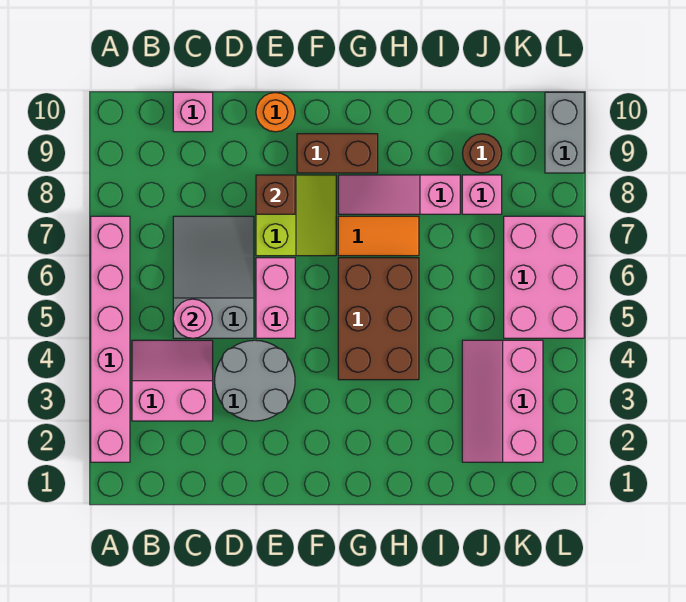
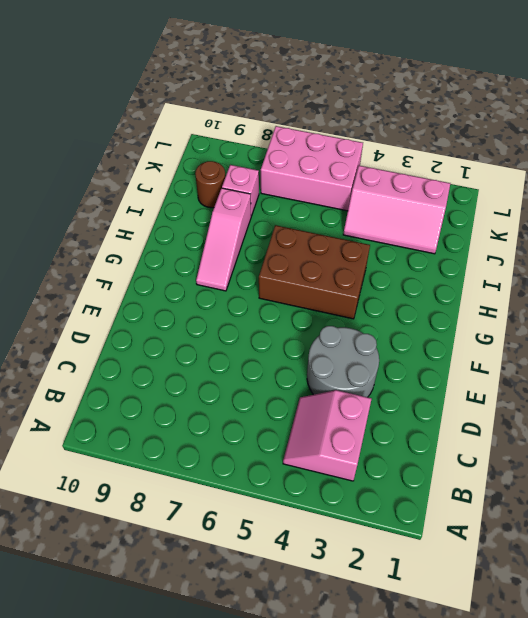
none -> pink brick A2:A7 level 1
none -> grey slope C5:D7 level 1 top 5
none -> pink brick C10 level 1

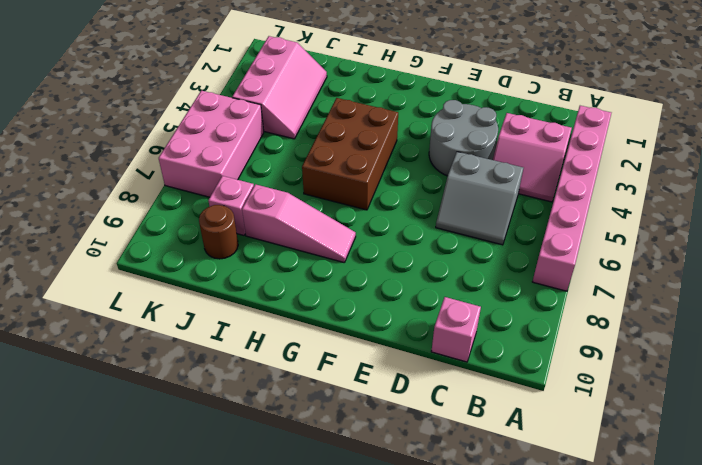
grey slope C5:D6 level 1 top 5 -> grey slope C5:D7 level 1 top 5
none -> pink brick E5:E6 level 1
none -> lime slope E7:F8 level 1 top E
none -> orange round brick E10 level 1

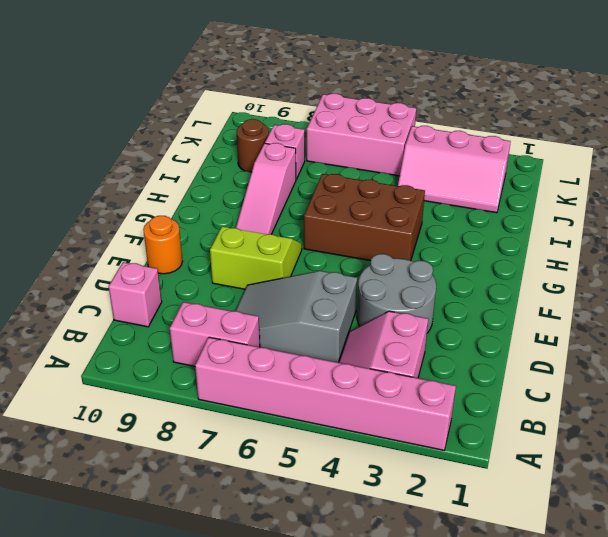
pink brick B7:B8 level 1 -> pink brick E5:E6 level 1
none -> brown brick F9:G9 level 1
none -> orange tile G7:H7 level 1
none -> grey brick L9:L10 level 1

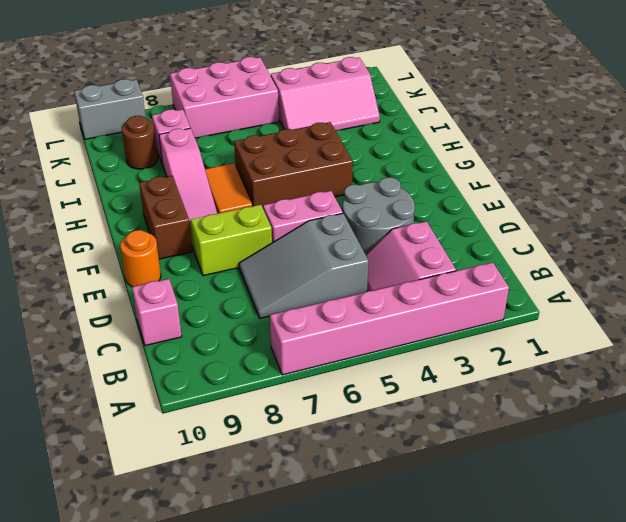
none -> pink round brick C5 level 2
none -> brown brick E8 level 2

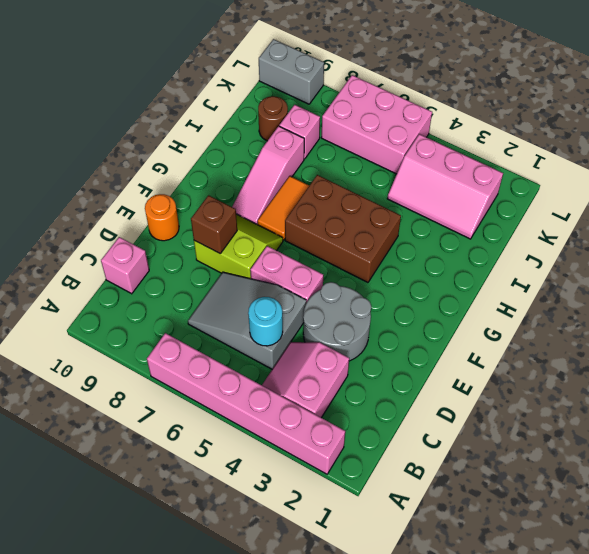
cyan round brick C5 level 2 -> pink round brick C5 level 2
none -> brown brick F9:G9 level 1

